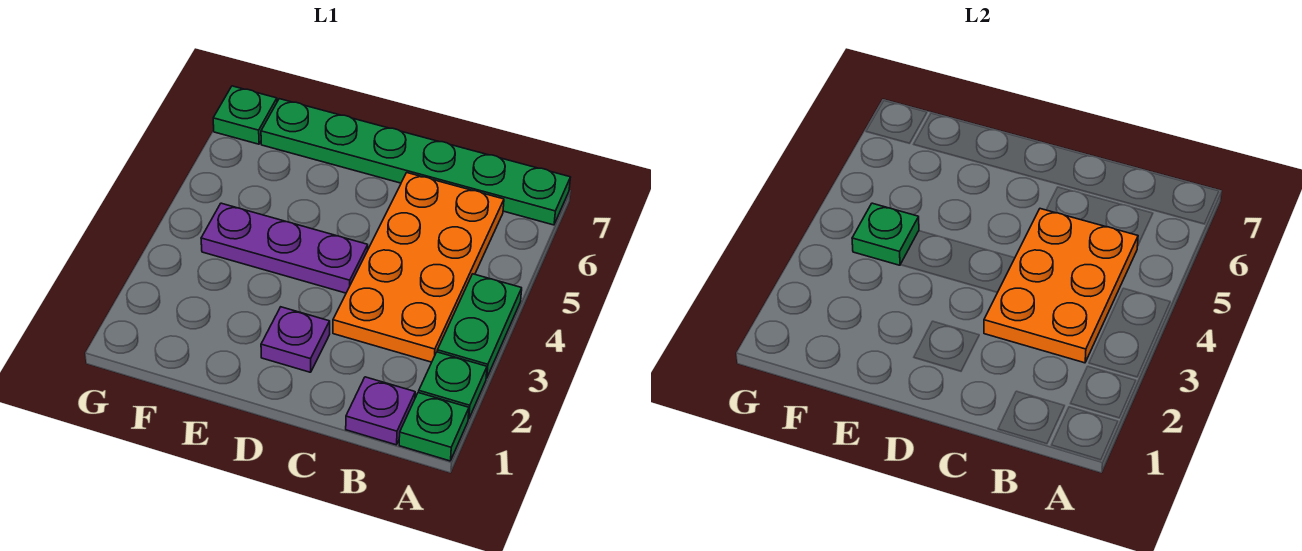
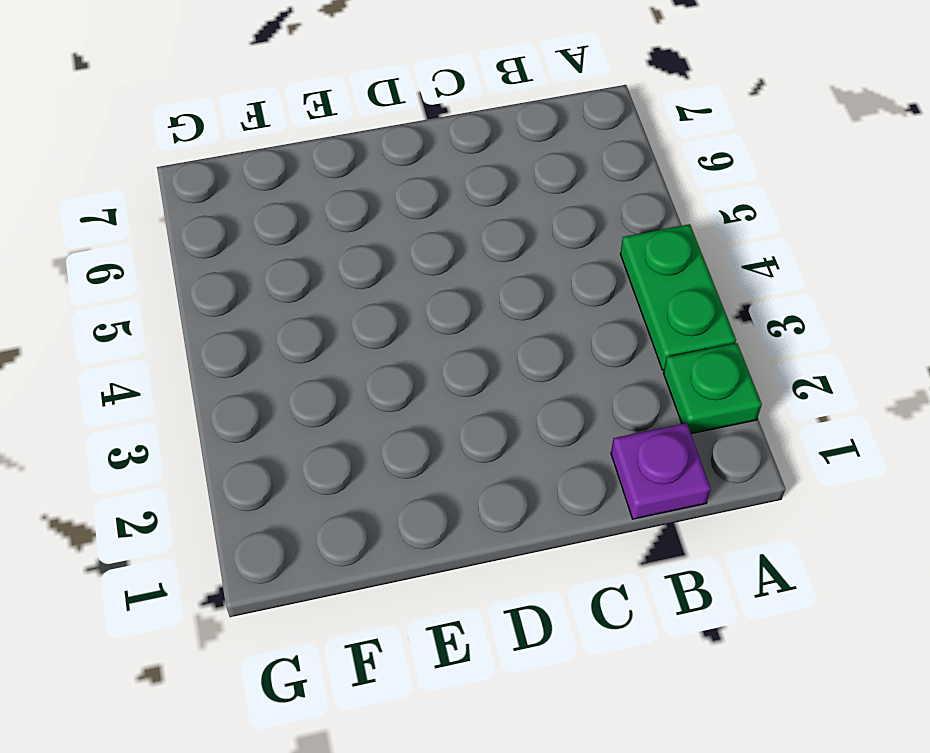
none -> green plate A1 level 1
none -> green plate A7:F7 level 1

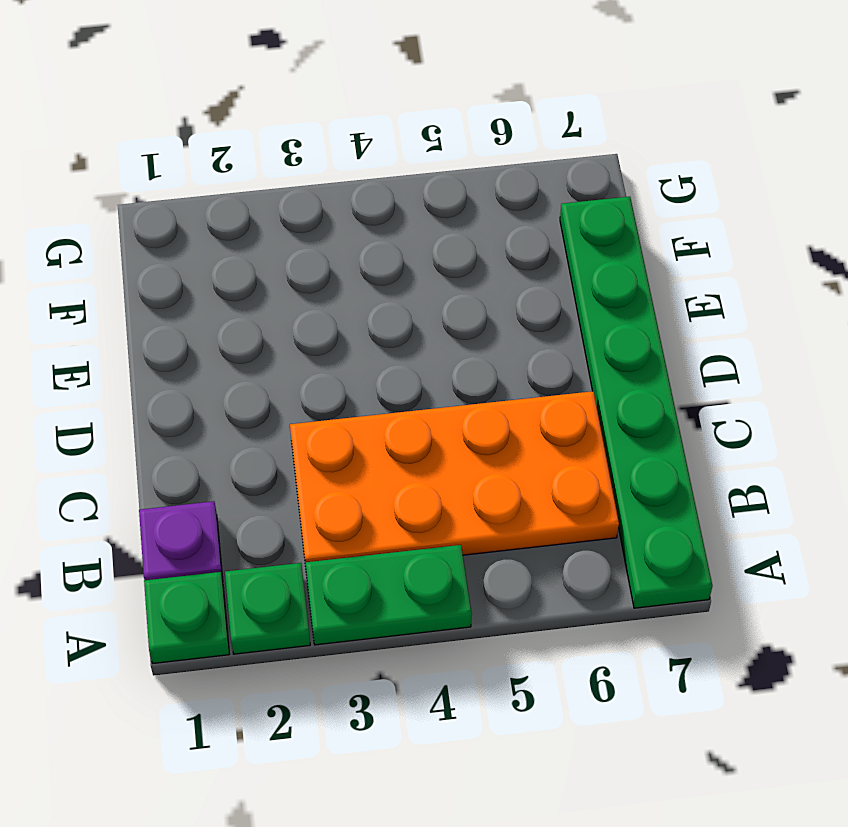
none -> purple plate D2 level 1
none -> purple plate D4:F4 level 1

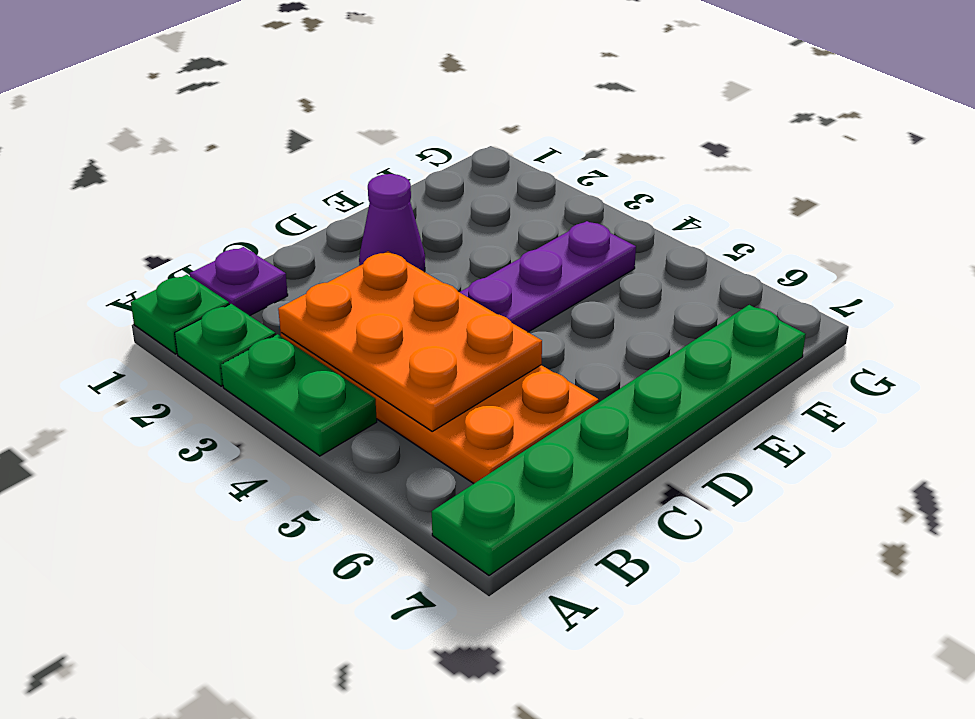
purple cone D2 level 1 -> purple plate D2 level 1
none -> green plate G7 level 1
none -> green plate F4 level 2

